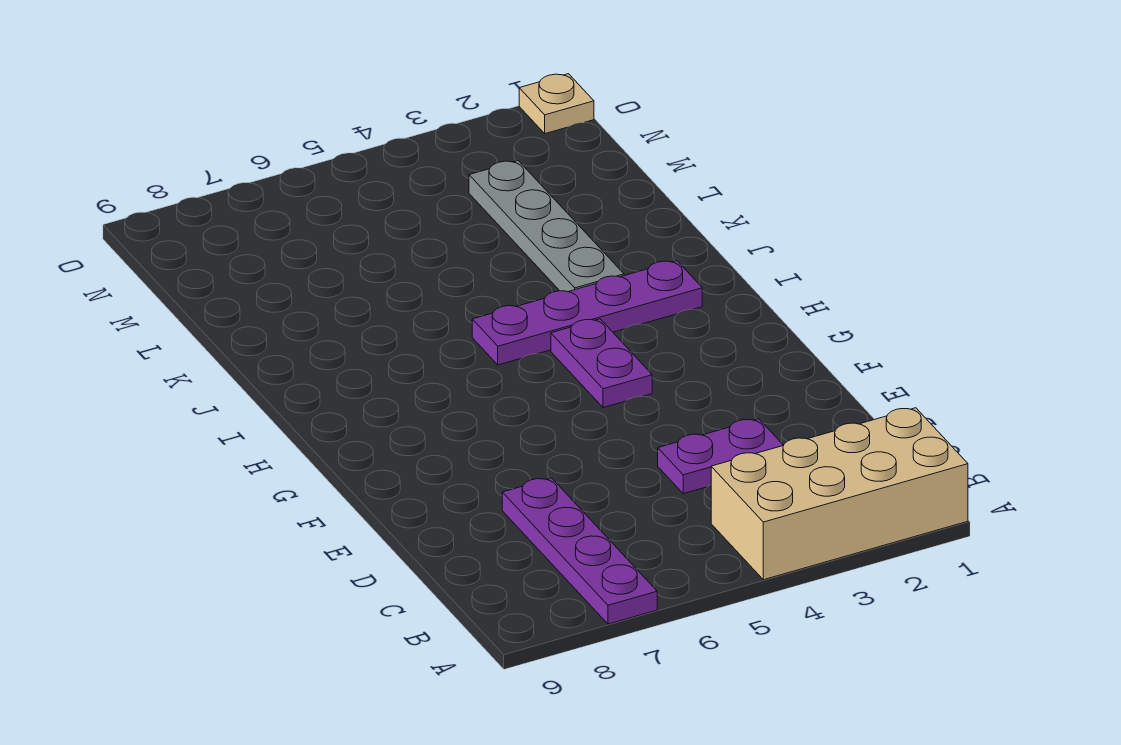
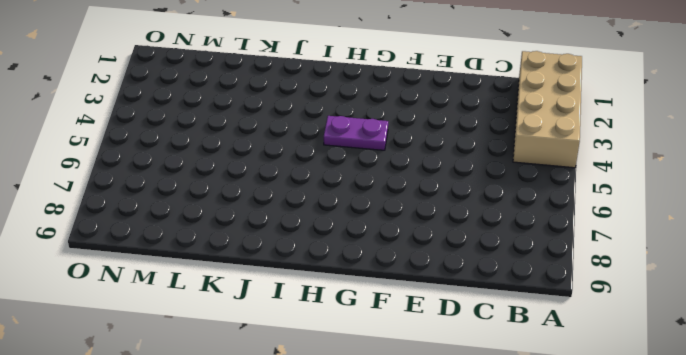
none -> purple plate A7:D7 level 1
none -> purple plate D3:D4 level 1

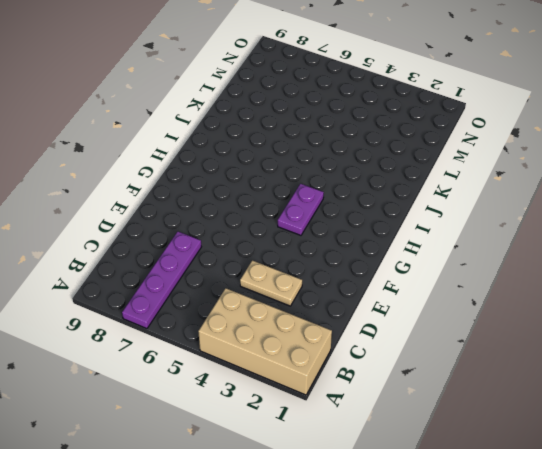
tan plate D3:D4 level 1 -> purple plate D3:D4 level 1
none -> purple plate I2:I5 level 1
none -> grey plate J3:M3 level 1

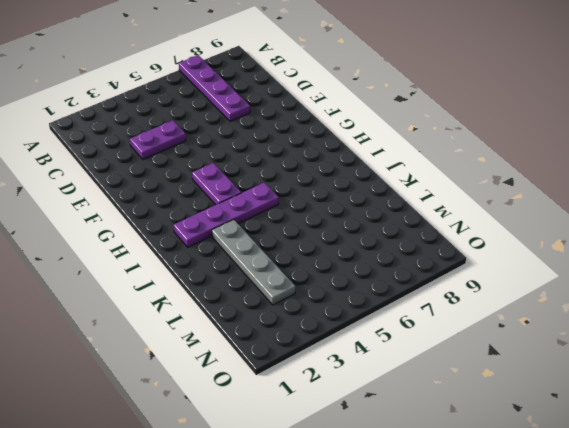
none -> tan brick A1:B4 level 1
none -> tan plate O1 level 1

